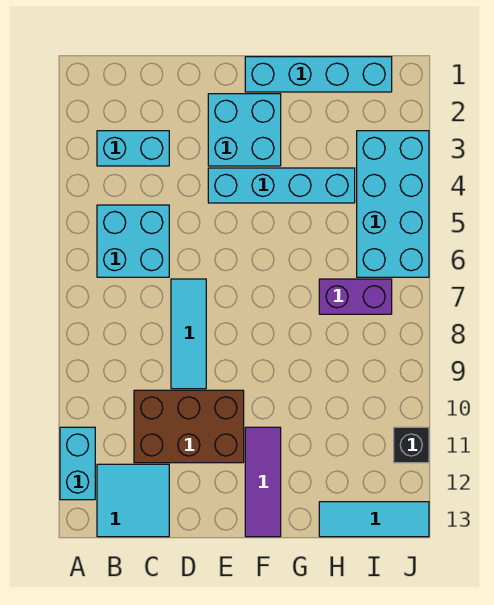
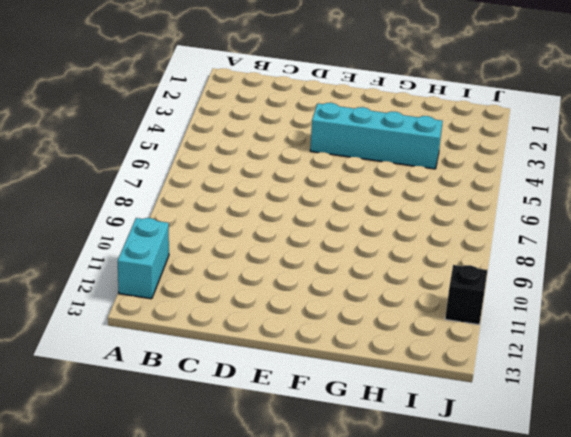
none -> cyan brick B3:C3 level 1
none -> cyan brick B5:C6 level 1
none -> cyan tile B12:C13 level 1

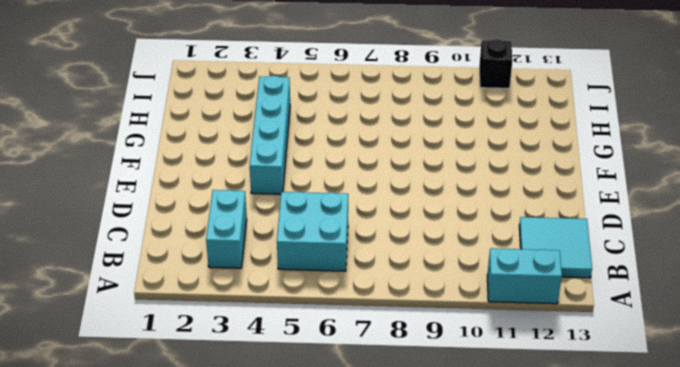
none -> brown brick C10:E11 level 1
none -> cyan tile D7:D9 level 1
none -> cyan brick E2:F3 level 1

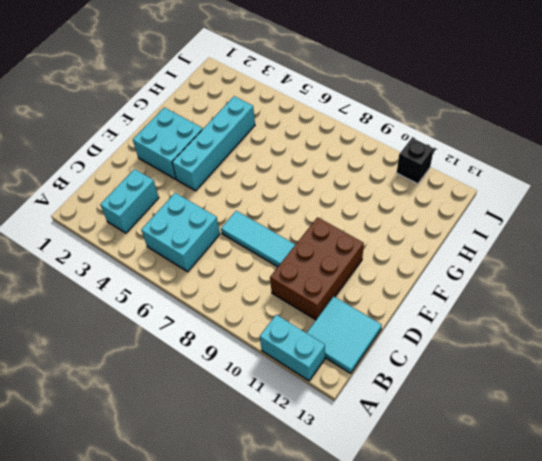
none -> cyan brick F1:I1 level 1
none -> purple tile F11:F13 level 1
none -> purple brick H7:I7 level 1

